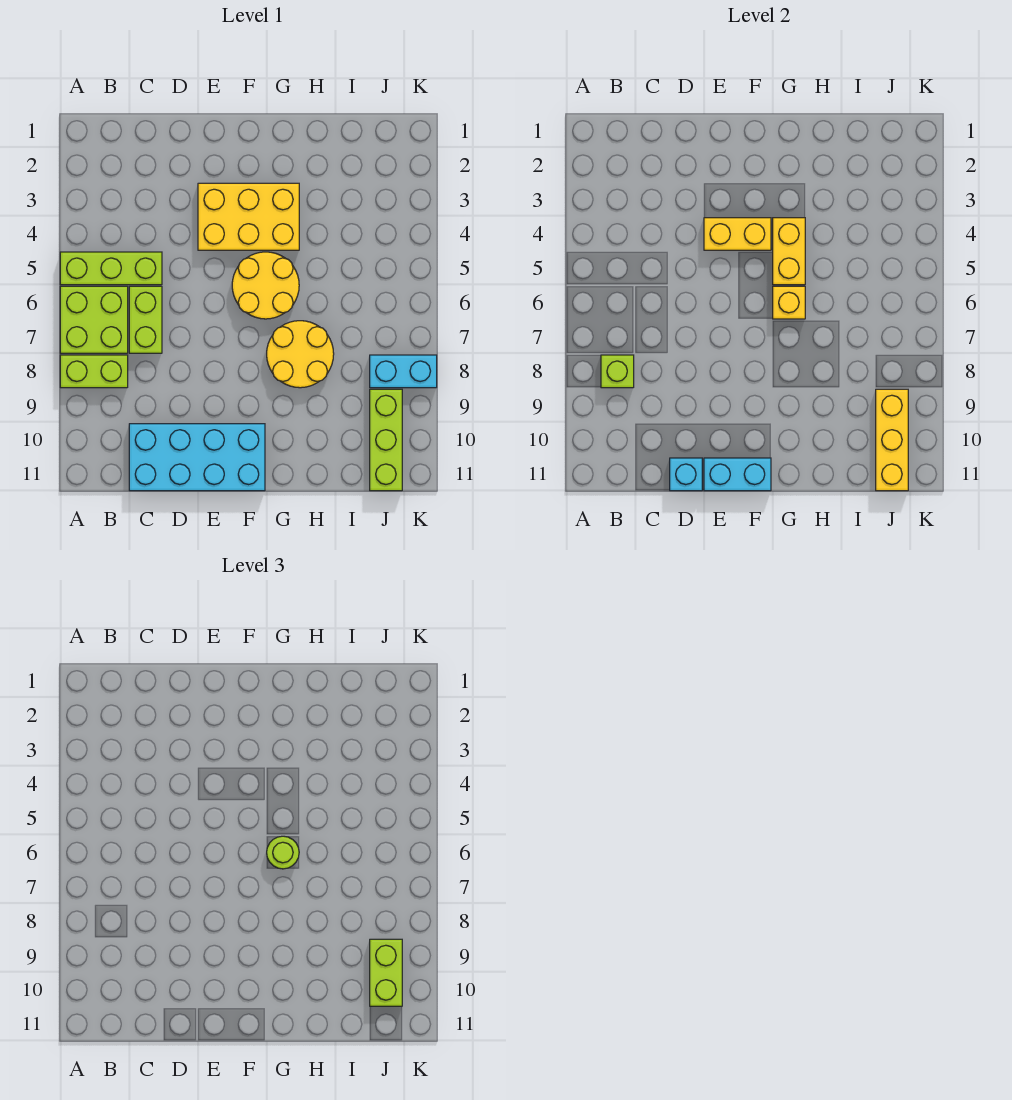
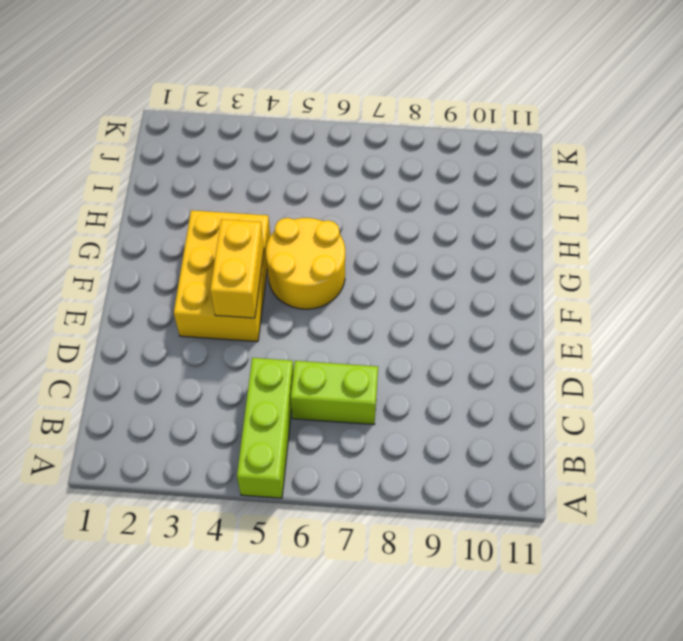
none -> lime brick A6:B7 level 1
none -> lime brick A8:B8 level 1
none -> cyan brick C10:F11 level 1

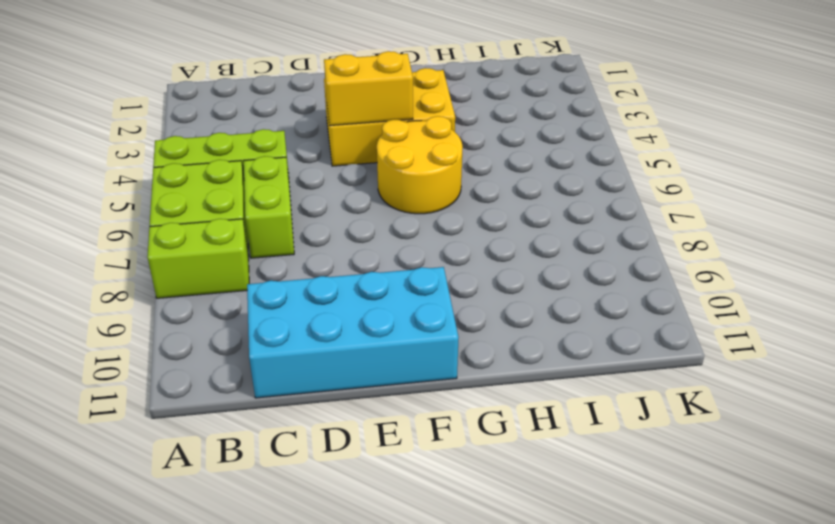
none -> yellow round brick G7:H8 level 1
none -> cyan brick J8:K8 level 1
none -> lime brick J9:J11 level 1

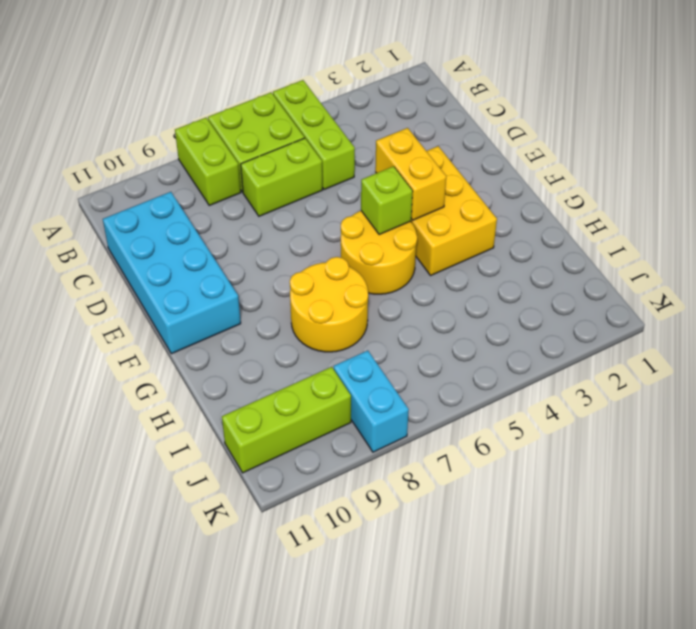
lime brick F5 level 2 -> lime brick B8 level 2
none -> cyan brick D11 level 2
none -> cyan brick E11:F11 level 2
none -> yellow brick G4:G5 level 2

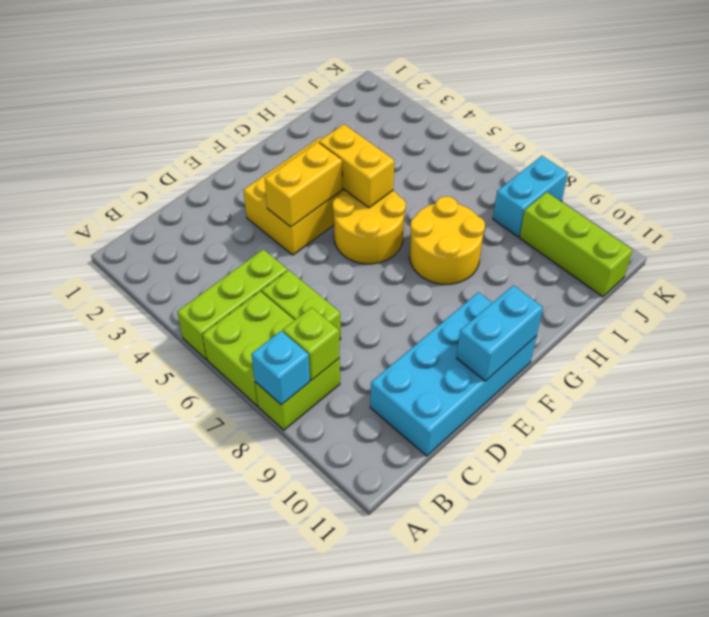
cyan brick A8 level 2 -> cyan brick D11 level 2
none -> yellow brick G6 level 2
none -> yellow brick J9:J11 level 2
none -> lime round brick G6 level 3

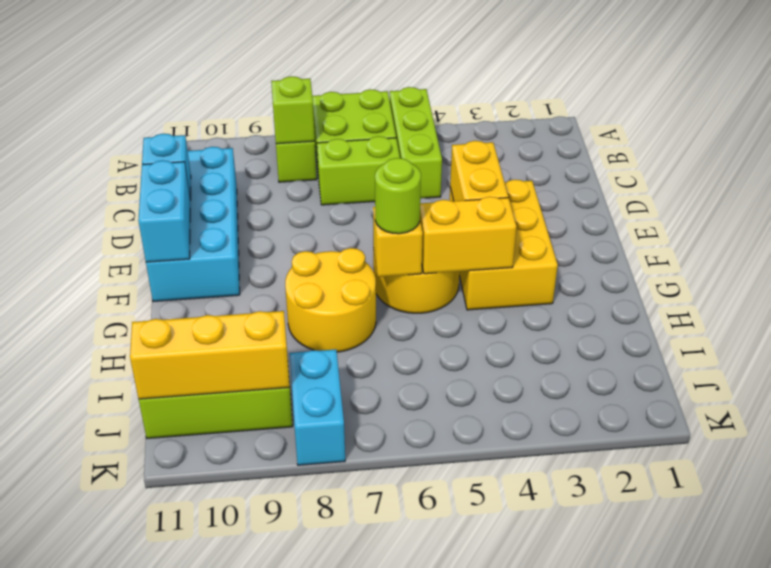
none -> lime brick J9:J10 level 3

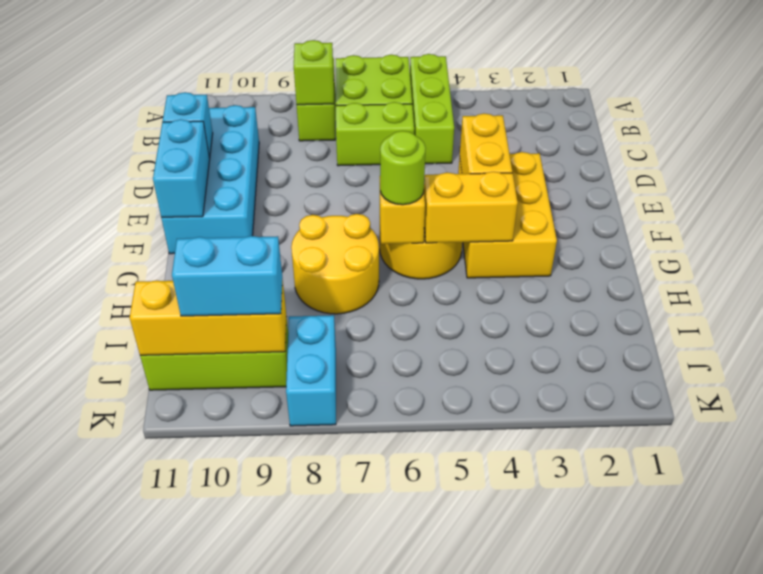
cyan brick J9:J10 level 3 -> lime brick J9:J10 level 3

